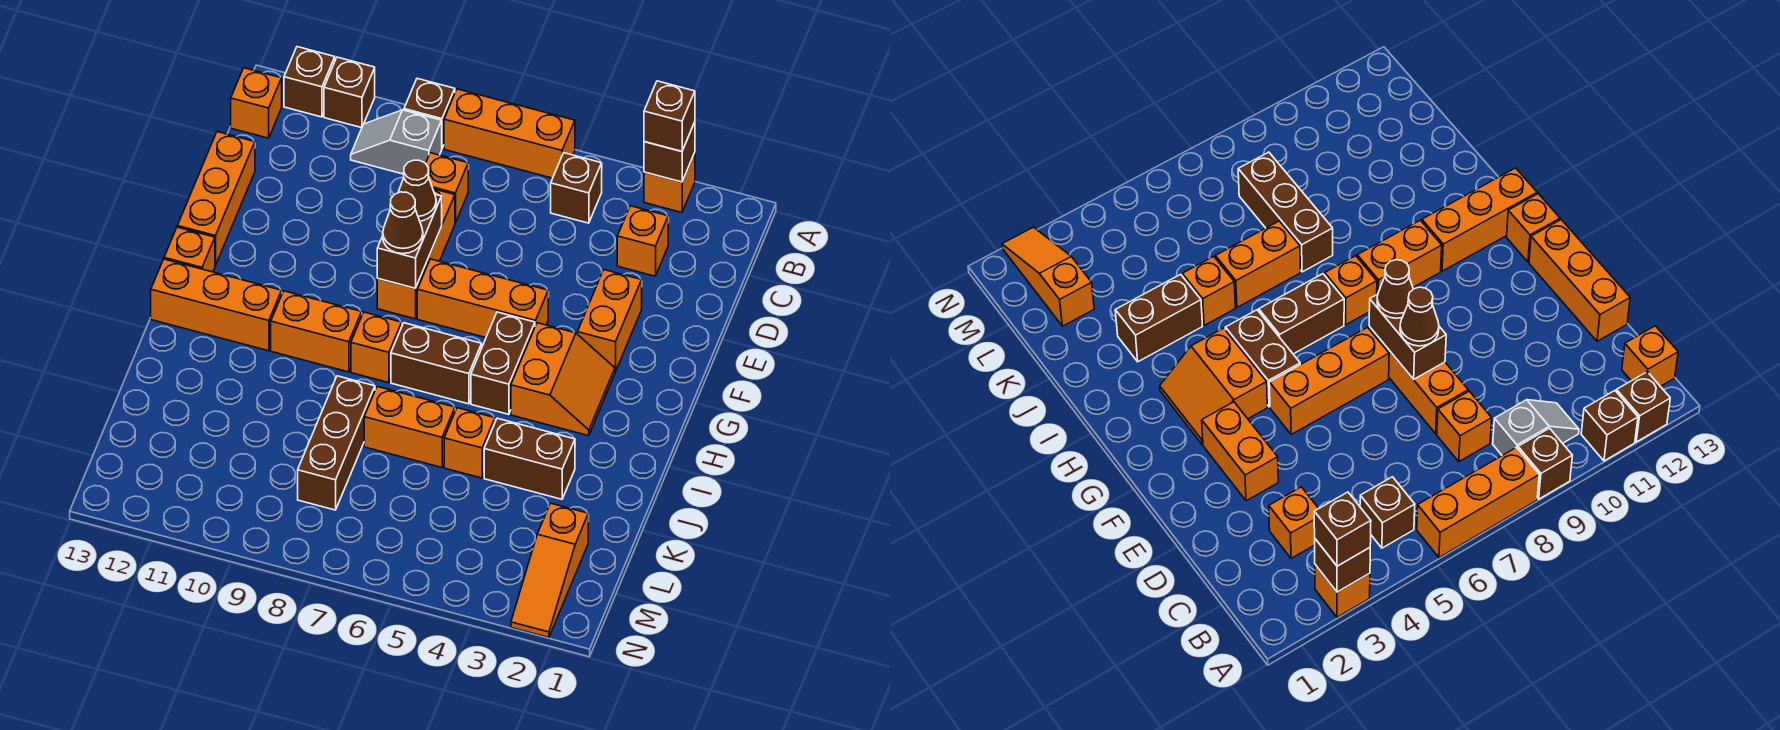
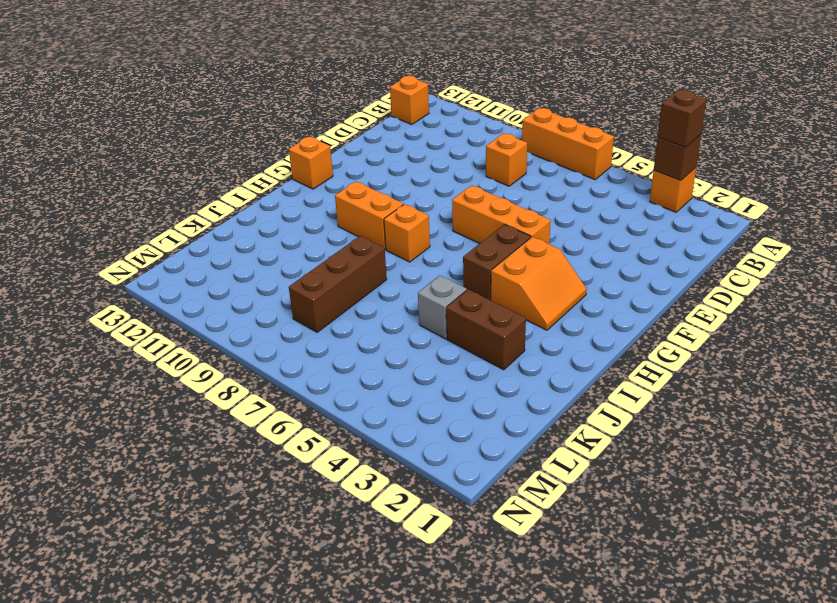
grey brick J5 level 1 -> orange brick J5 level 1
none -> brown brick A9 level 1
none -> brown brick A11 level 1
none -> brown brick A12 level 1
none -> brown brick B5 level 1

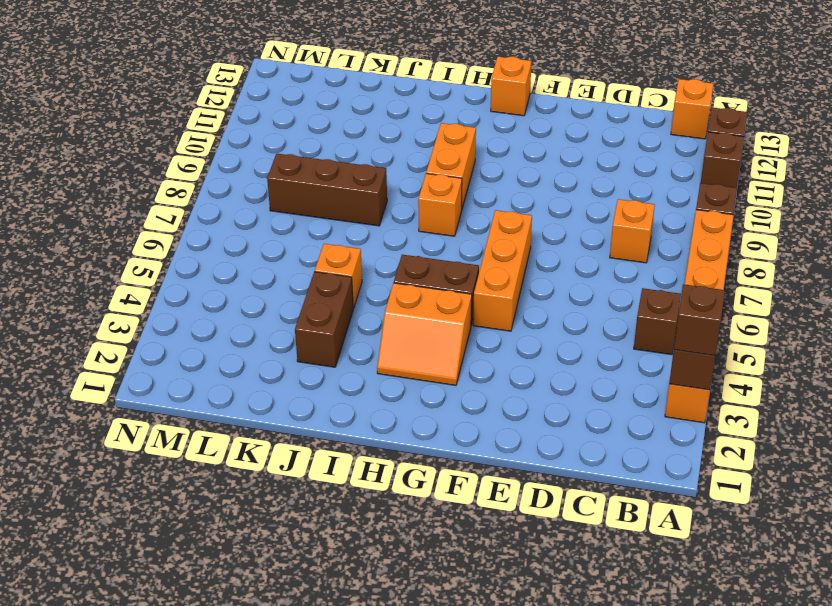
none -> grey slope B9:B10 level 1 top 9
none -> orange brick C3 level 1
none -> orange brick D8:F8 level 1
none -> orange brick D13:F13 level 1

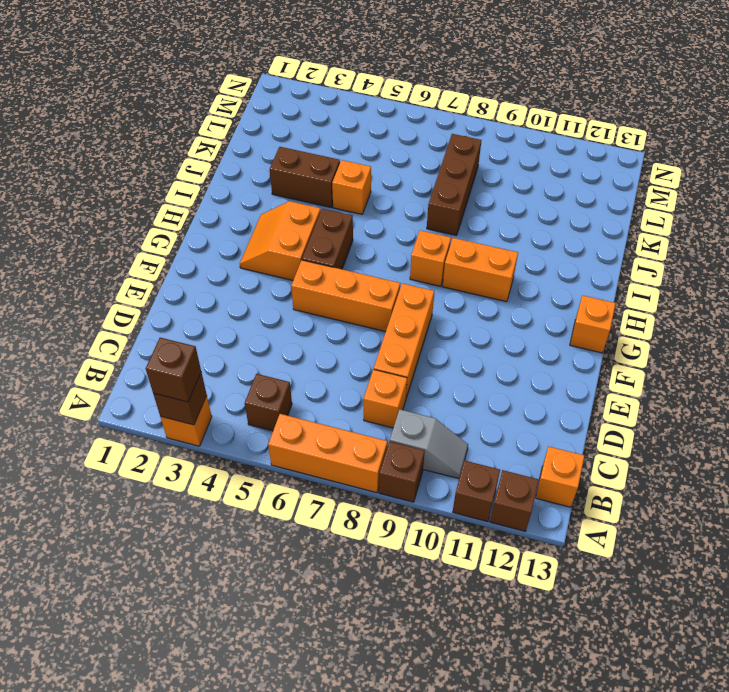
none -> orange brick C3 level 1
none -> orange brick D13:F13 level 1
none -> orange brick E3:F3 level 1
none -> brown brick H6:H7 level 1

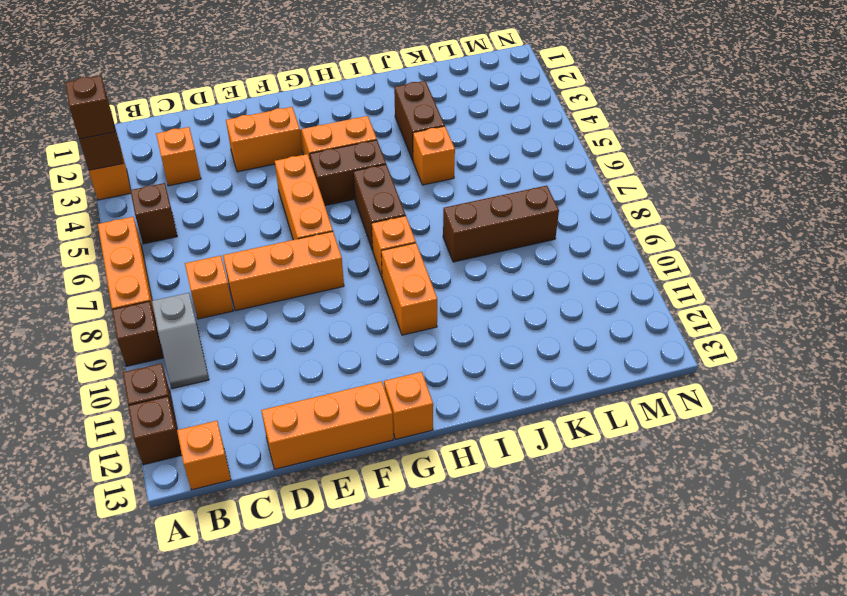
none -> orange brick H11:H13 level 1
none -> orange brick J6:J7 level 1
none -> orange slope L2:N2 level 1 top L
none -> brown brick E8:F8 level 2

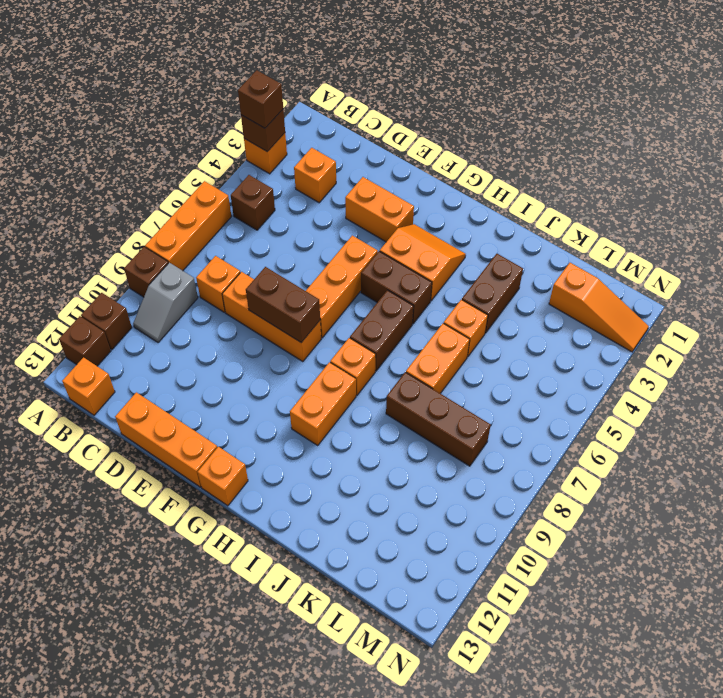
none -> orange brick H11:H13 level 1
none -> brown cone E8 level 3
none -> brown cone F8 level 3

